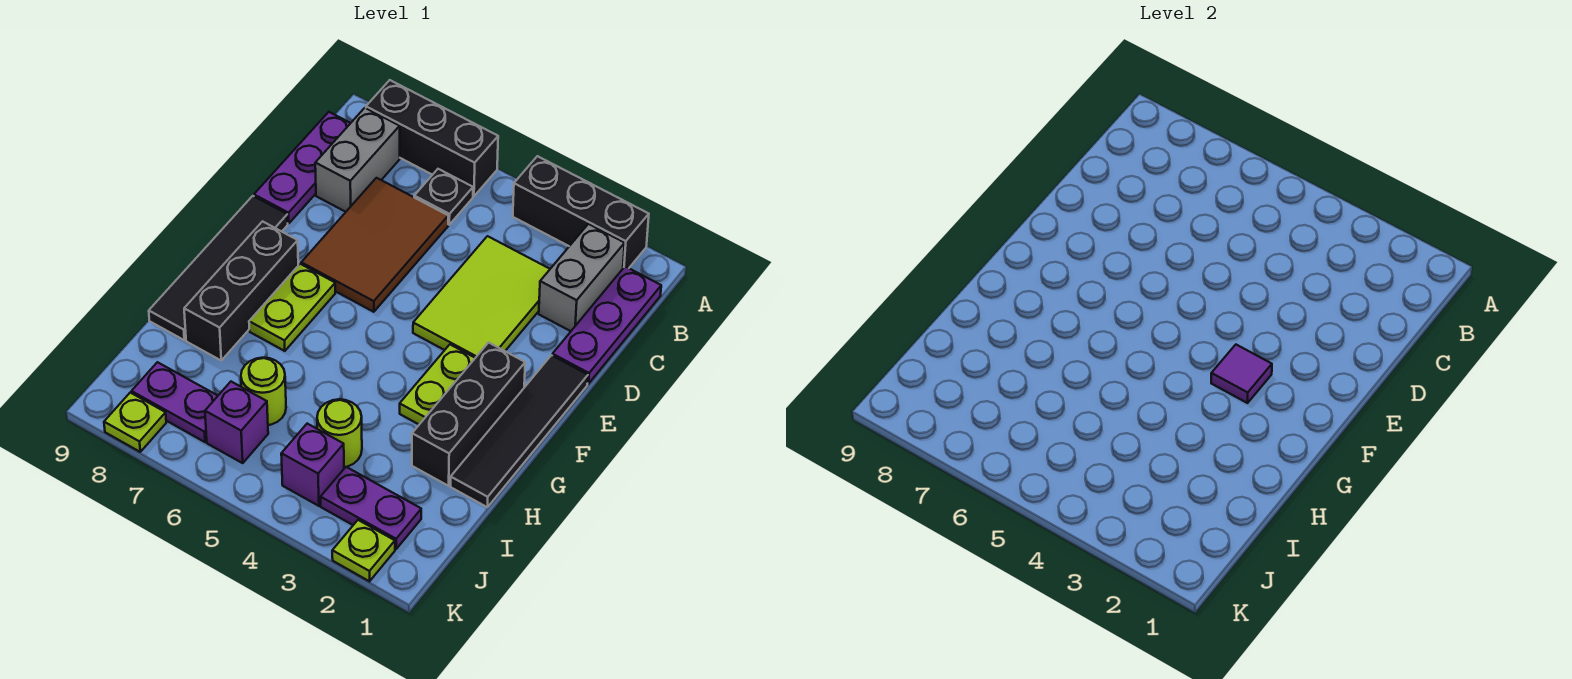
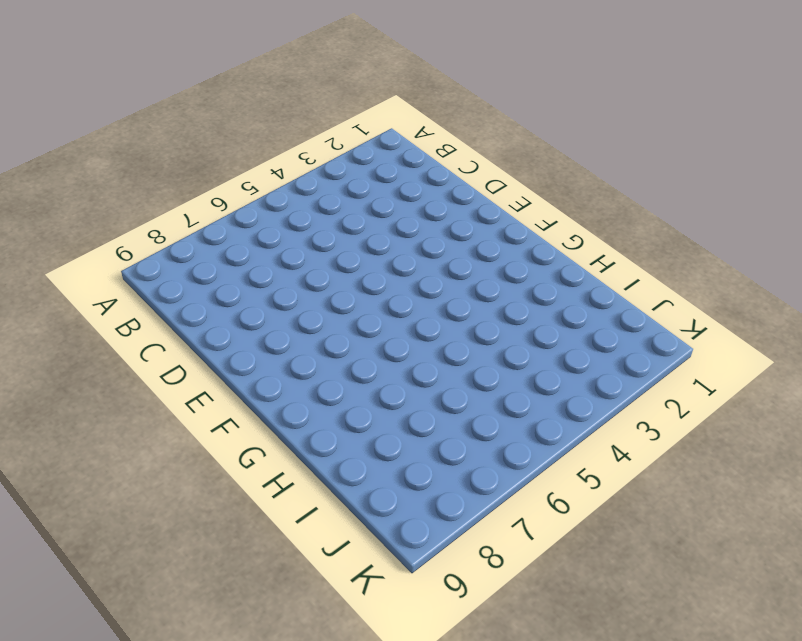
none -> black brick A2:A4 level 1
none -> black brick A6:A8 level 1
none -> purple plate B1:D1 level 1

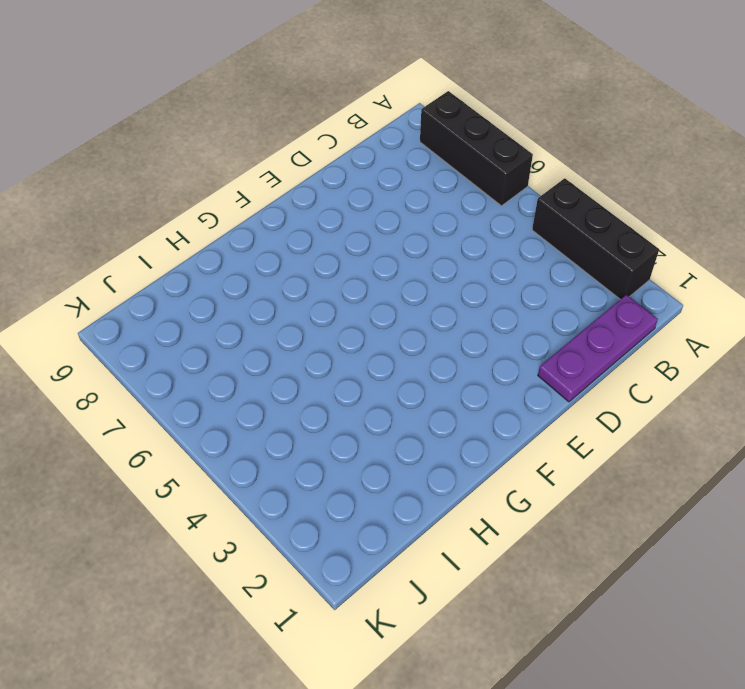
none -> grey brick B2:C2 level 1
none -> black plate B6 level 1
none -> grey brick B8:C8 level 1

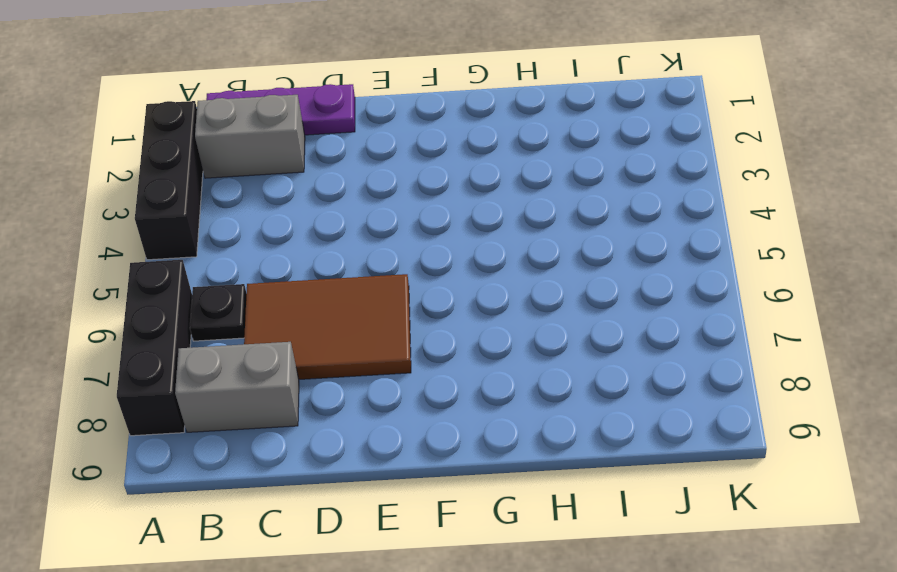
none -> purple plate B9:D9 level 1
none -> lime tile C3:E4 level 1
none -> black tile E1:H1 level 1

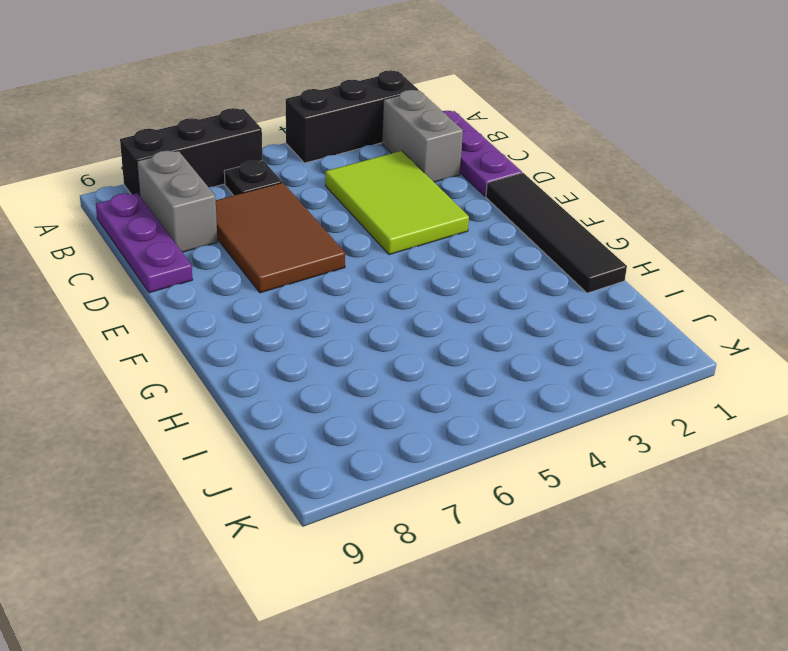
none -> black tile E9:H9 level 1
none -> black brick F2:H2 level 1
none -> lime plate F3:G3 level 1

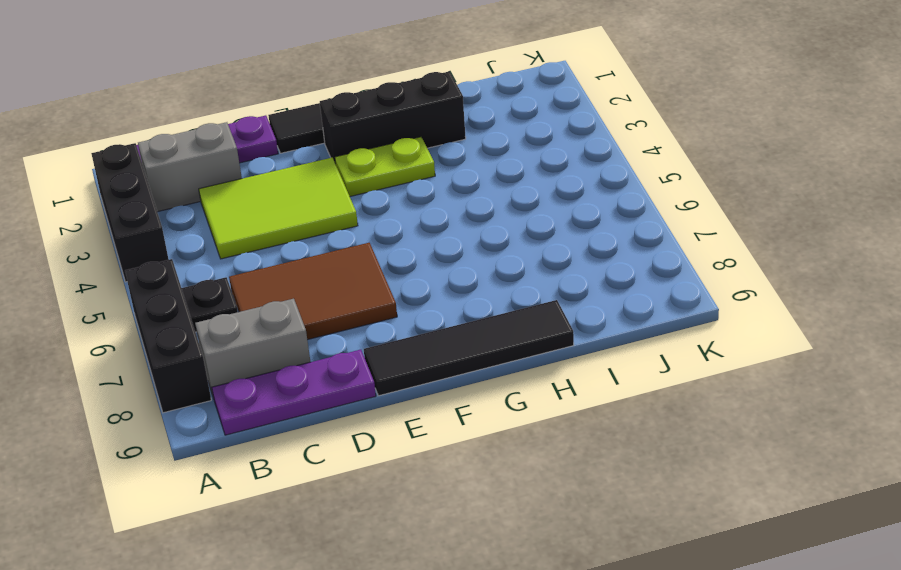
none -> lime plate F7:G7 level 1
none -> black brick F8:H8 level 1
none -> lime round brick I4 level 1

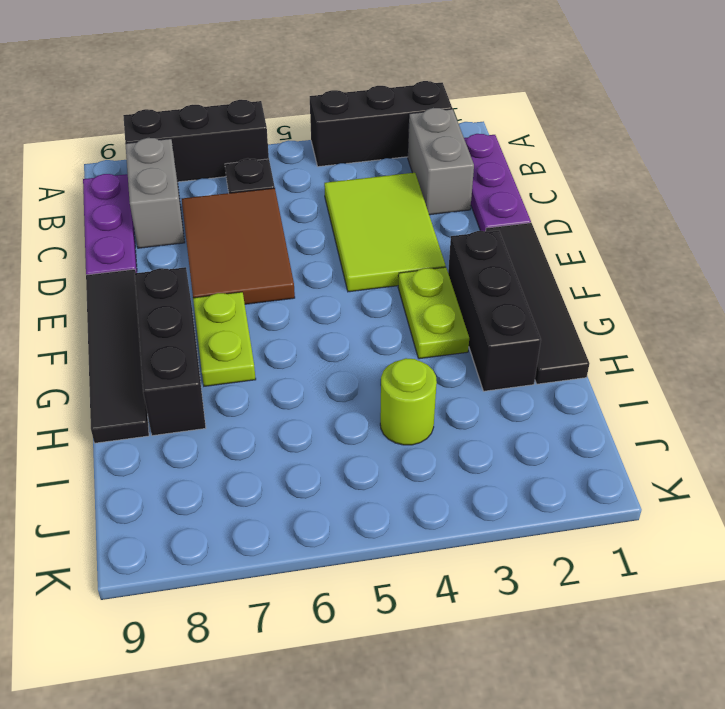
none -> lime round brick I6 level 1
none -> purple plate J2:J3 level 1
none -> purple brick J4 level 1

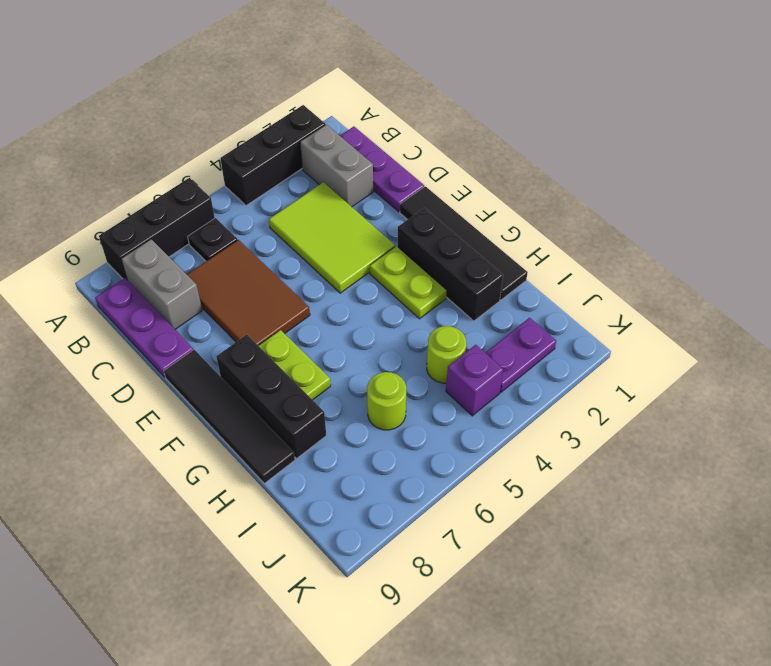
none -> purple brick J6 level 1
none -> purple plate J7:J8 level 1
none -> lime plate K2 level 1

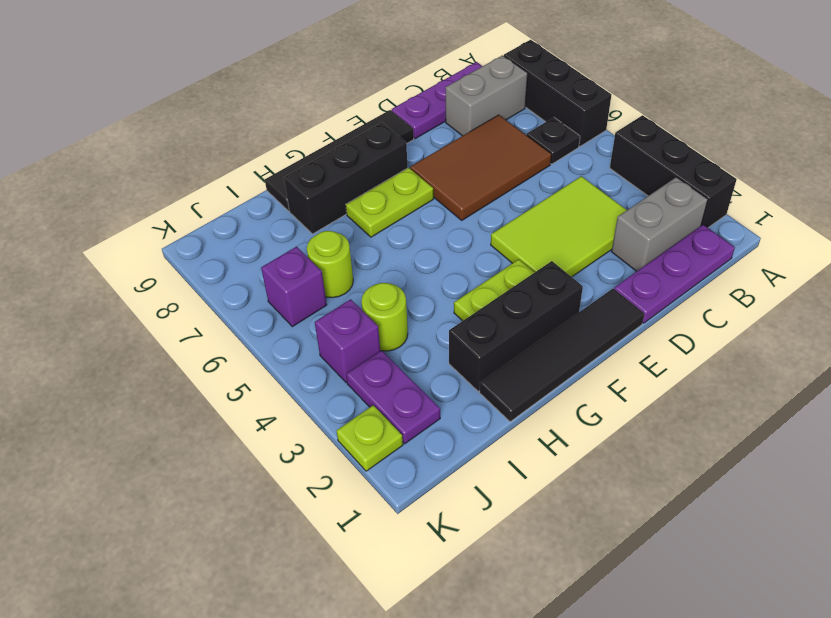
none -> purple plate J7:J8 level 1
none -> lime plate K8 level 1
none -> purple tile F3 level 2

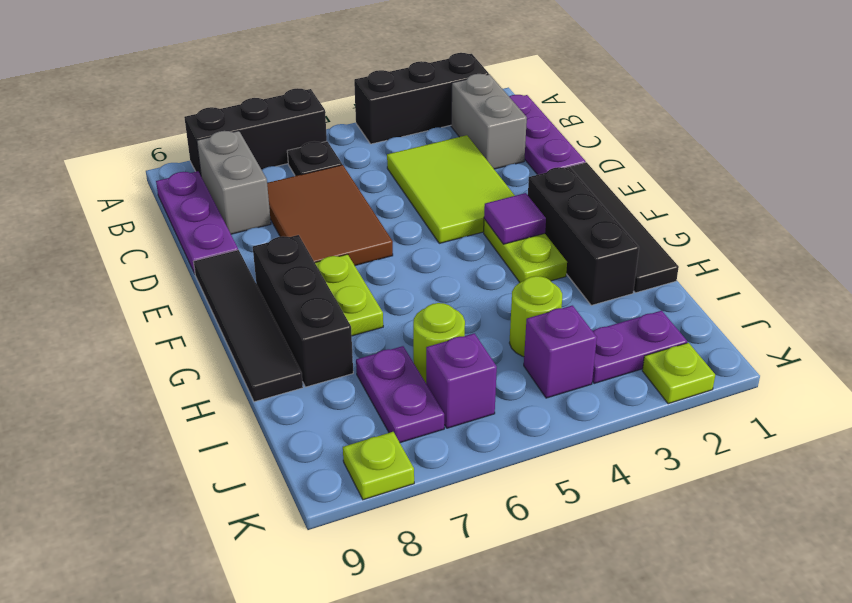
purple plate I7:J7 level 1 -> purple plate J7:J8 level 1

